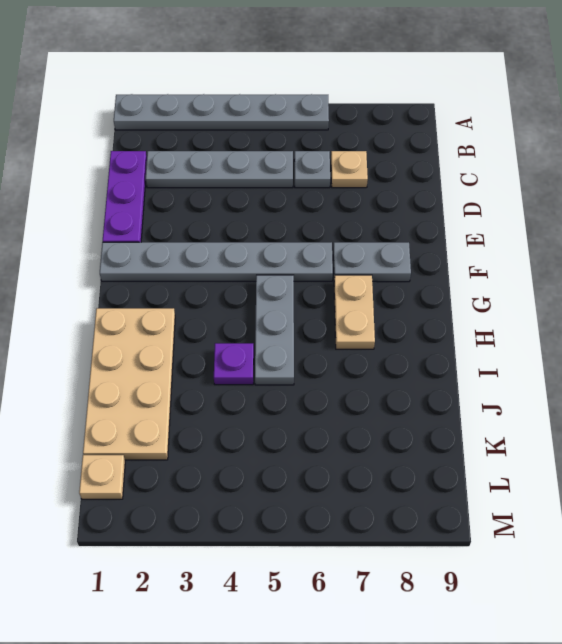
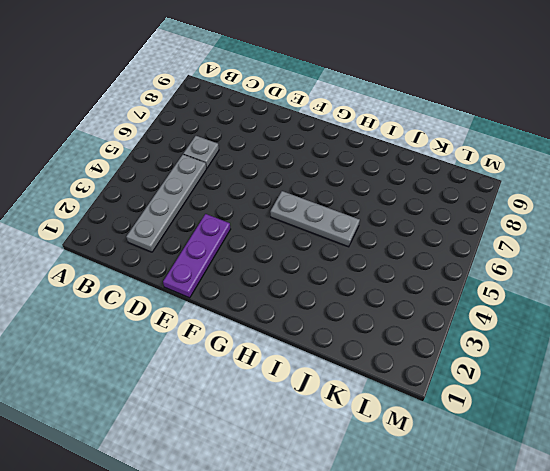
purple plate E1:E3 level 1 -> purple plate C1:E1 level 1
none -> grey plate A1:A6 level 1
none -> tan plate C7 level 1
none -> grey plate F1:F6 level 1

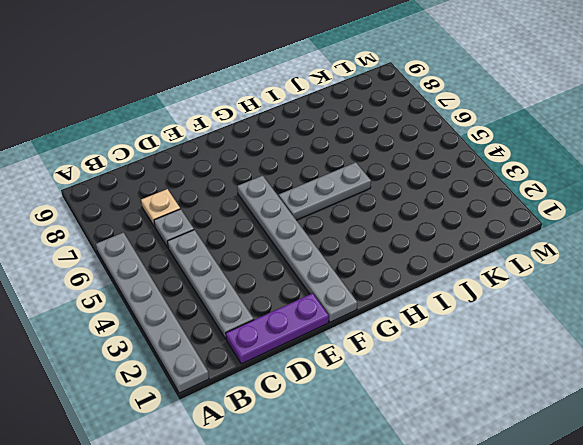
none -> grey plate F7:F8 level 1
none -> tan plate G7:H7 level 1
none -> tan plate H1:K2 level 1

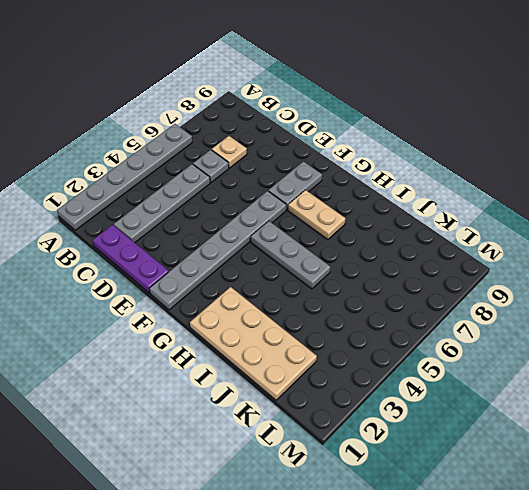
none -> purple plate I4 level 1
none -> tan plate L1 level 1

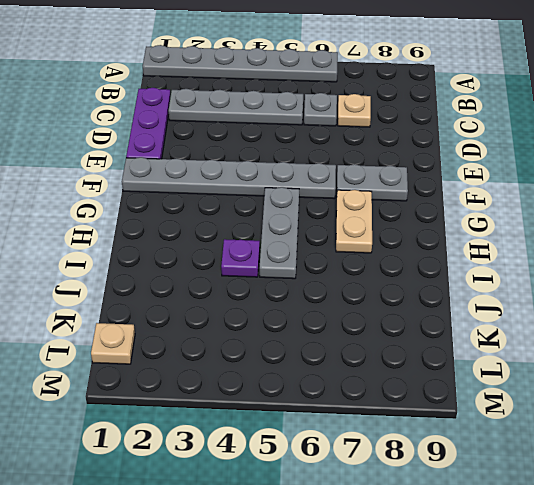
none -> tan plate H1:K2 level 1

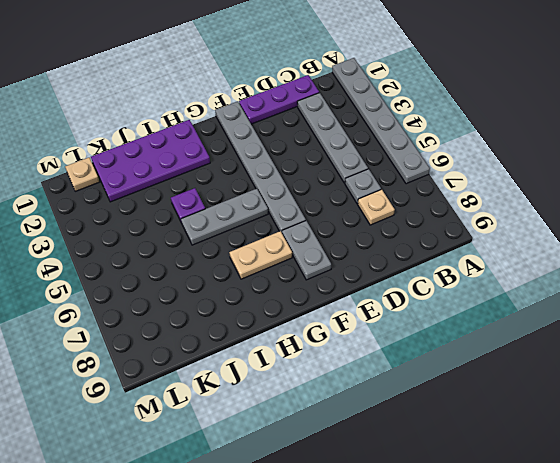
purple plate H1:K2 level 1 -> tan plate H1:K2 level 1

